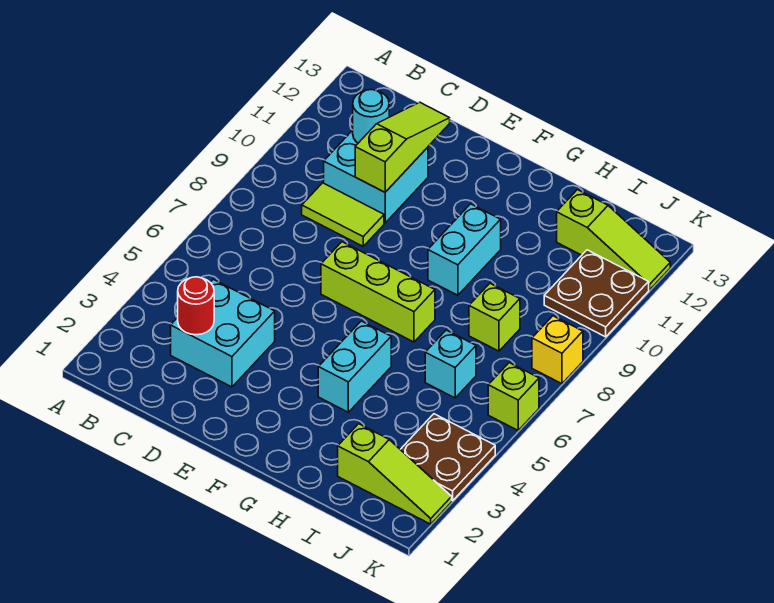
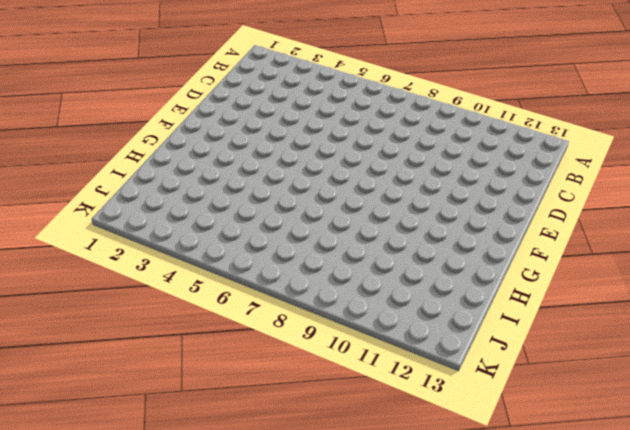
none -> cyan brick C3:D4 level 1
none -> lime tile C9:D9 level 1
none -> cyan brick C10:D11 level 1

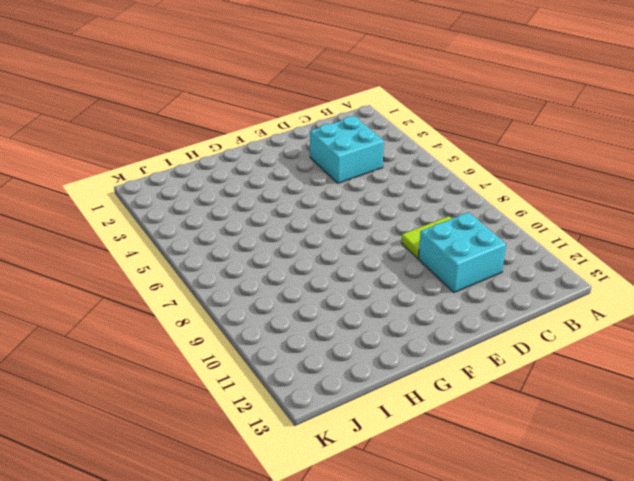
none -> lime brick E7:G7 level 1
none -> cyan brick G4:G5 level 1
none -> cyan brick G9:G10 level 1

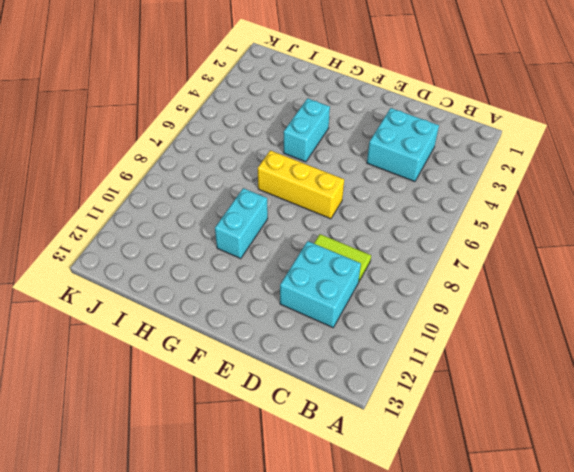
yellow brick E7:G7 level 1 -> lime brick E7:G7 level 1
none -> lime slope I2:K2 level 1 top I
none -> cyan brick I6 level 1
none -> lime brick I8 level 1

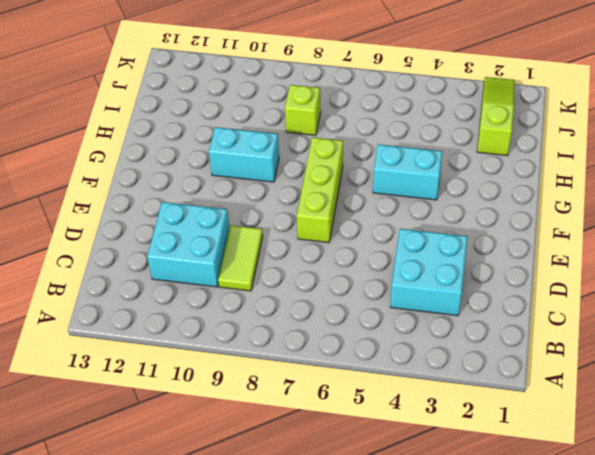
none -> cyan brick I6 level 1
none -> lime slope I12:K12 level 1 top I
none -> brown plate J3:K4 level 1

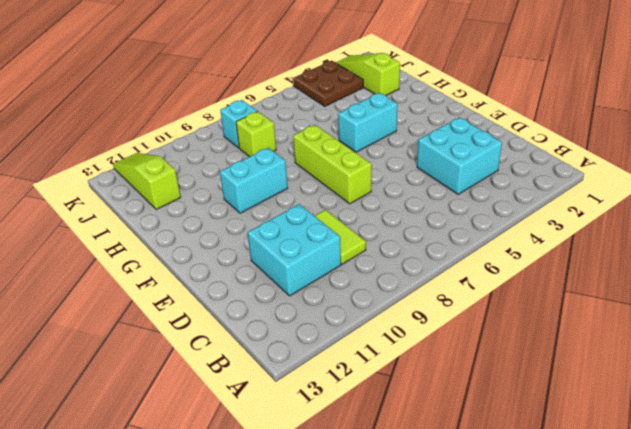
cyan brick J8 level 1 -> cyan brick I6 level 1
none -> brown plate J10:K11 level 1
none -> lime brick K6 level 1
none -> yellow brick K8 level 1

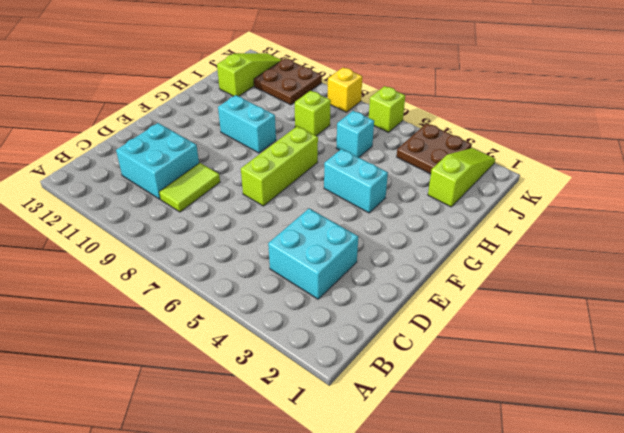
none -> red round brick C3 level 2
none -> cyan round brick C11 level 2
none -> lime slope D10:D12 level 2 top 10

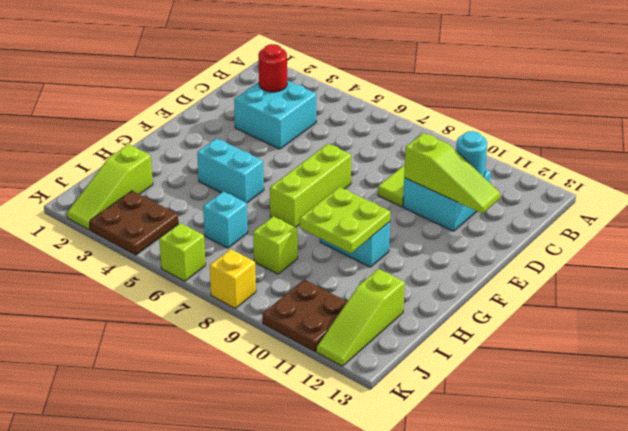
lime plate G9:H10 level 2 -> none

